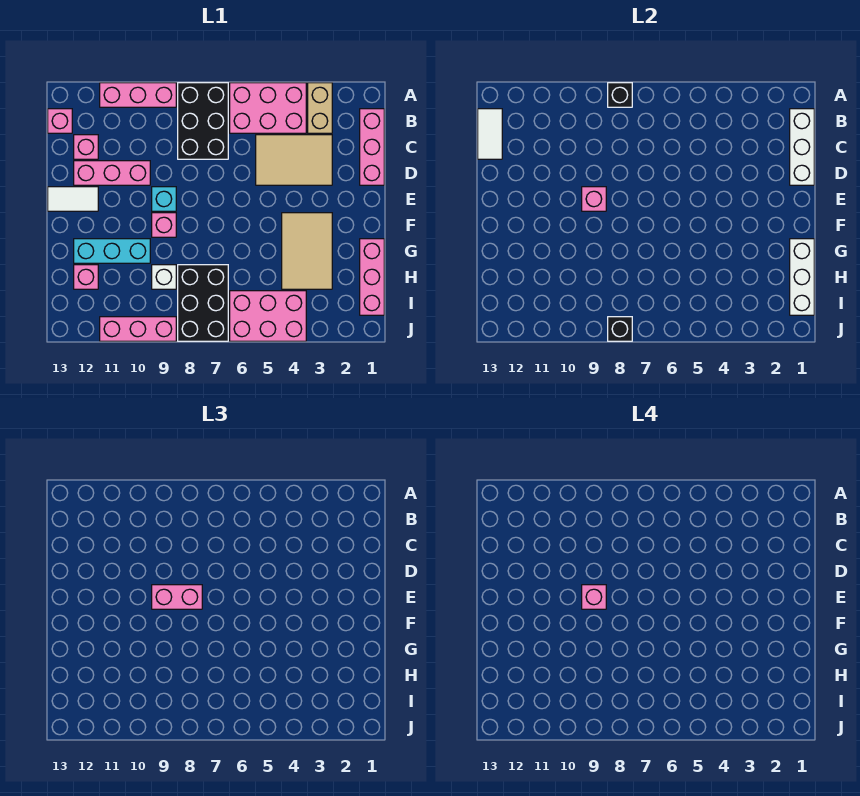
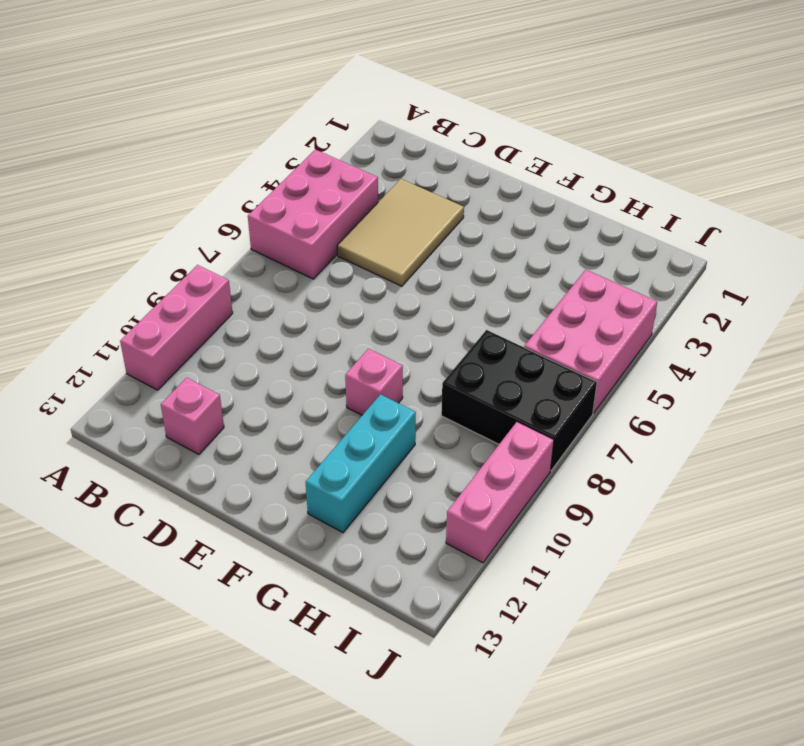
none -> tan brick A3:B3 level 1
none -> black brick A7:C8 level 1
none -> pink brick B1:D1 level 1

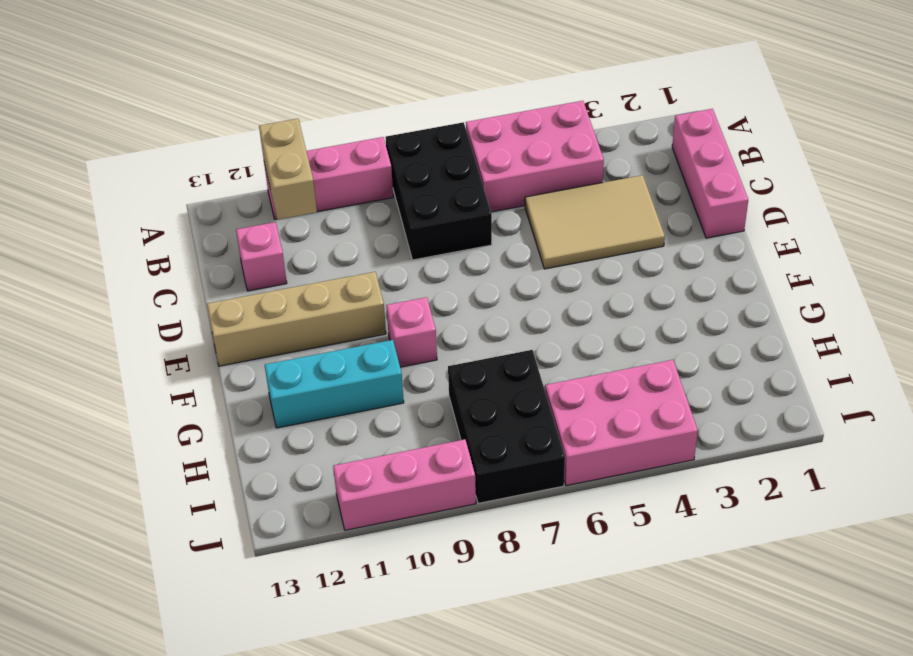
tan brick A11:B11 level 2 -> tan brick A3:B3 level 1
tan brick E10:E13 level 1 -> white tile E12:E13 level 1
none -> pink brick B13 level 1
none -> pink brick D10:D12 level 1
none -> cyan brick E9 level 1

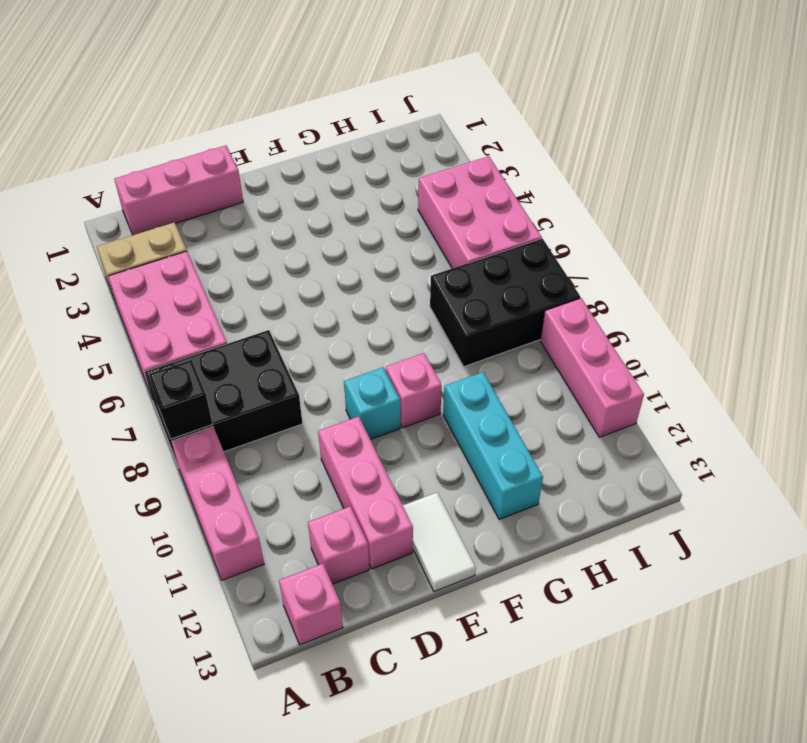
none -> tan tile C3:D5 level 1
none -> tan tile F3:H4 level 1
none -> pink brick G1:I1 level 1

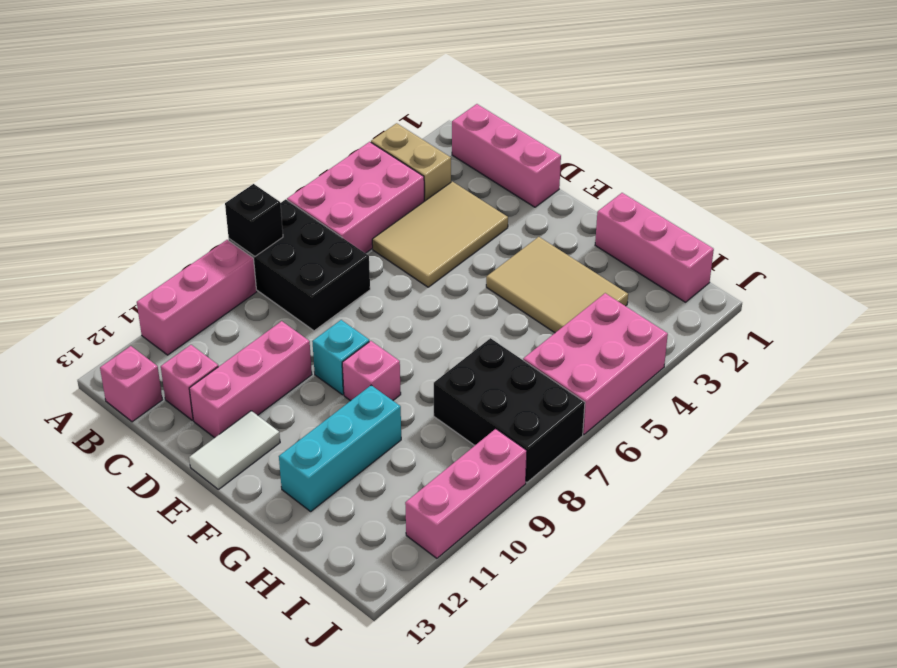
none -> white brick H9 level 1
none -> pink brick H12 level 1
none -> white brick B1:D1 level 2

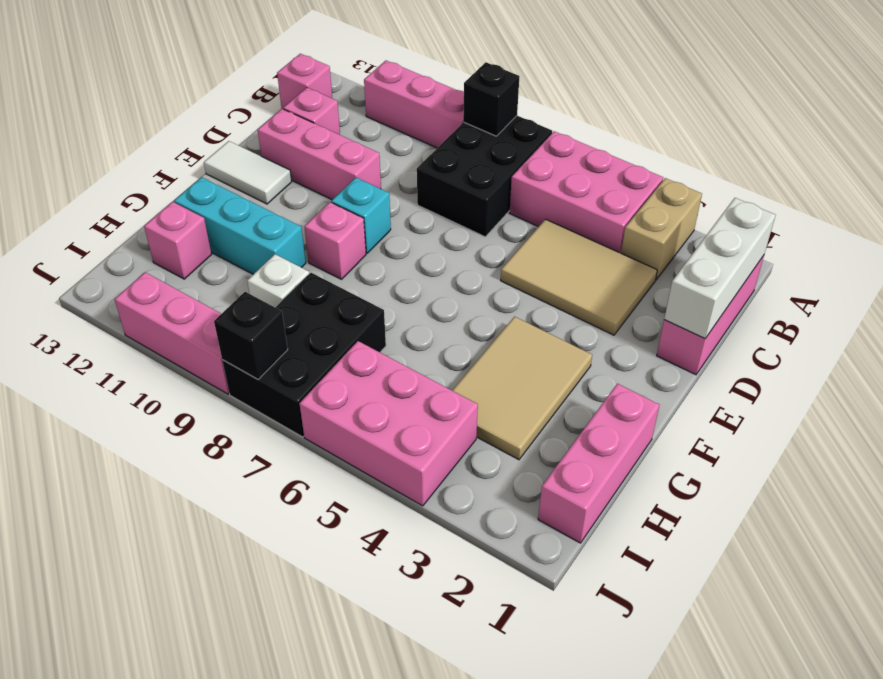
none -> white tile B13:C13 level 2
none -> pink brick E9 level 2
none -> white brick G1:I1 level 2

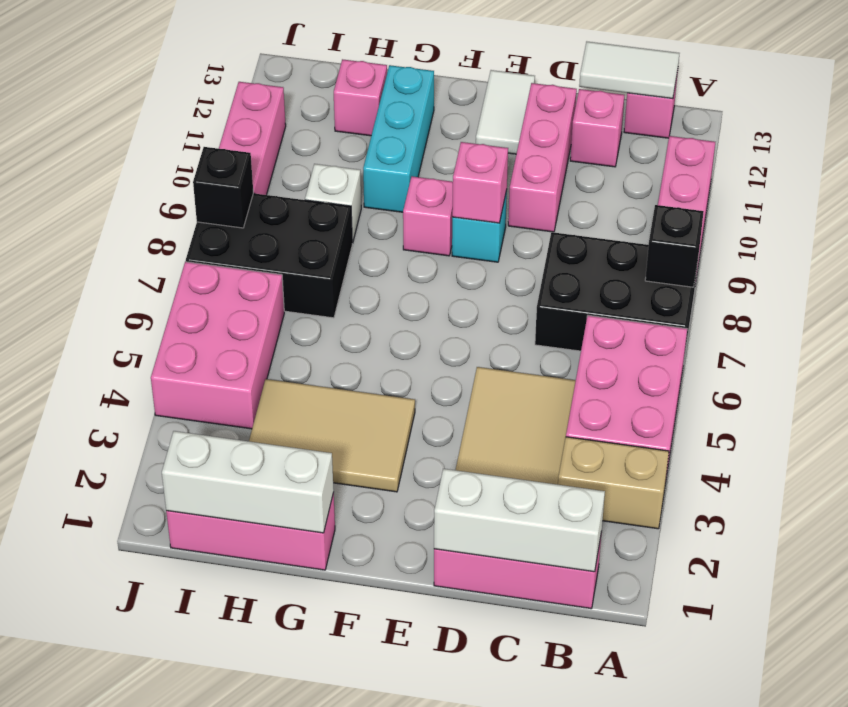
none -> pink brick E8:E9 level 3
none -> pink brick E9 level 4

